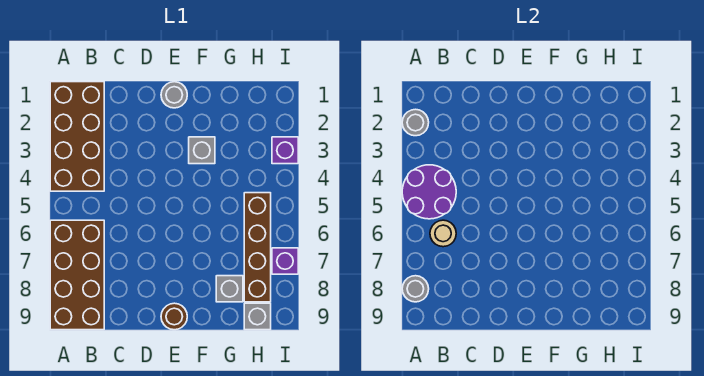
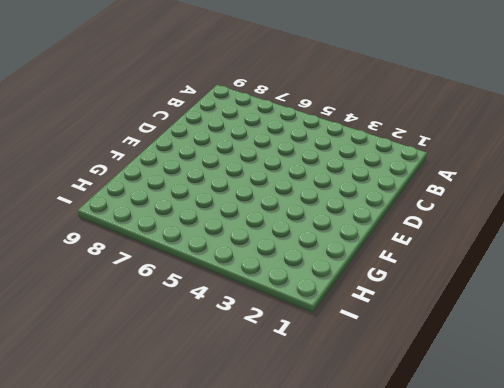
none -> brown brick A1:B4 level 1
none -> brown brick A6:B9 level 1
none -> grey round brick E1 level 1

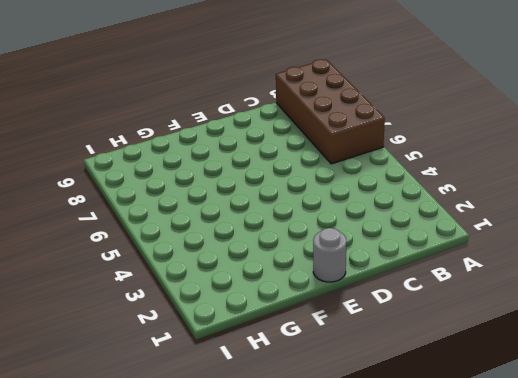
none -> brown brick A1:B4 level 1
none -> brown round brick E9 level 1
none -> grey brick F3 level 1

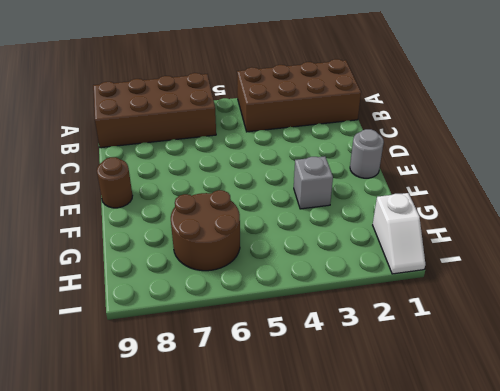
brown round brick G6:H7 level 1 -> brown brick H5:H8 level 1
white slope H1:I1 level 1 top H -> none
none -> grey brick G8 level 1
none -> grey brick H9 level 1
none -> purple brick I3 level 1

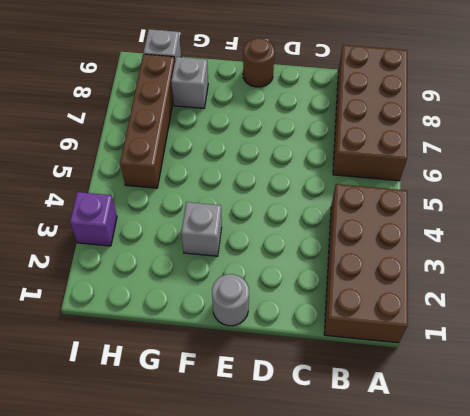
none -> purple brick I7 level 1
none -> grey round brick A2 level 2
none -> purple round brick A4:B5 level 2

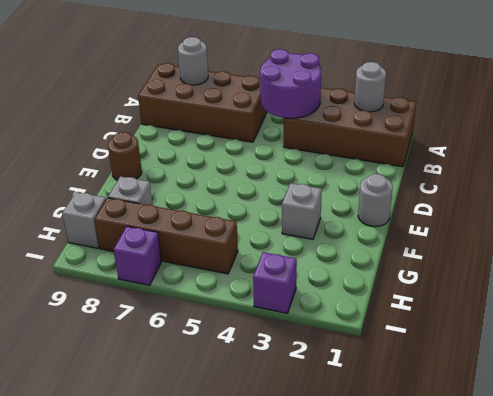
none -> tan round brick B6 level 2

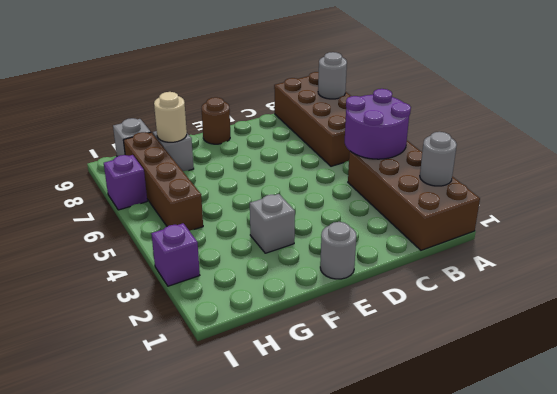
tan round brick G8 level 2 -> tan round brick B6 level 2

